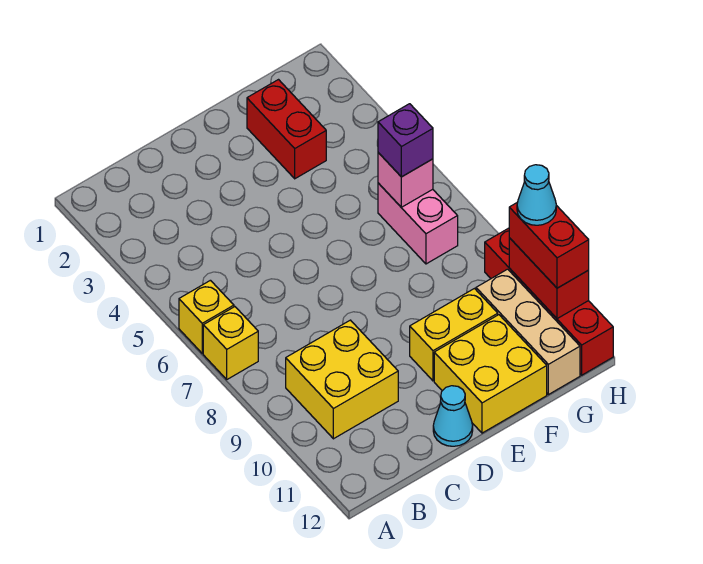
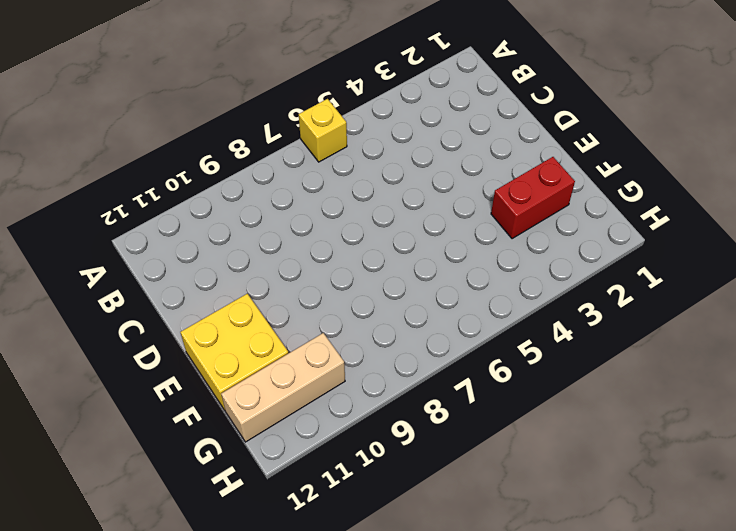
none -> yellow brick A7 level 1
none -> yellow brick B9:C10 level 1
none -> cyan cone D12 level 1

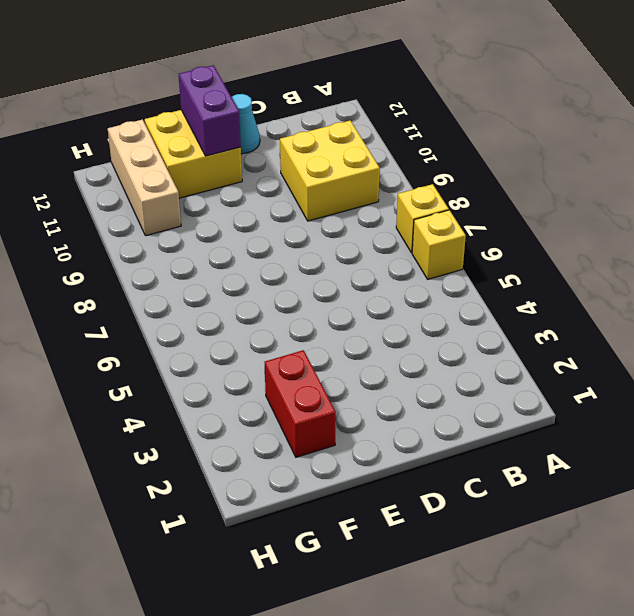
purple brick E11:E12 level 2 -> none
none -> yellow brick E10:F10 level 1
none -> pink brick G6:G7 level 1
none -> red brick H9:H12 level 1

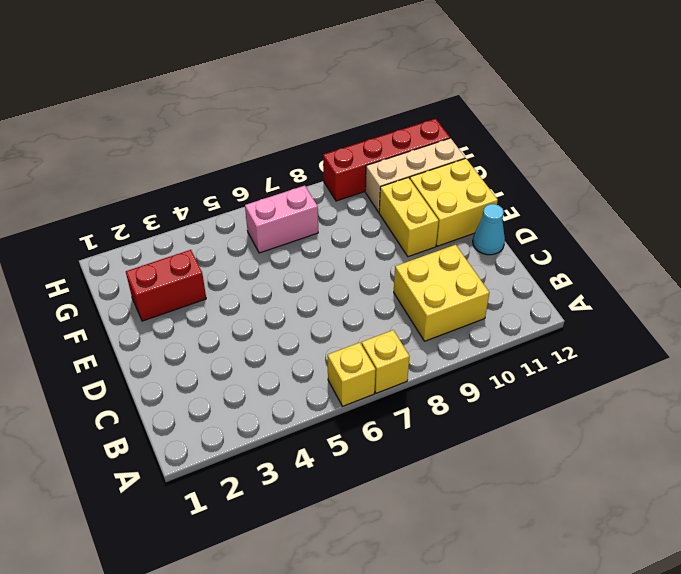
none -> pink brick G6 level 2
none -> red brick H10:H11 level 2
none -> purple brick G6 level 3

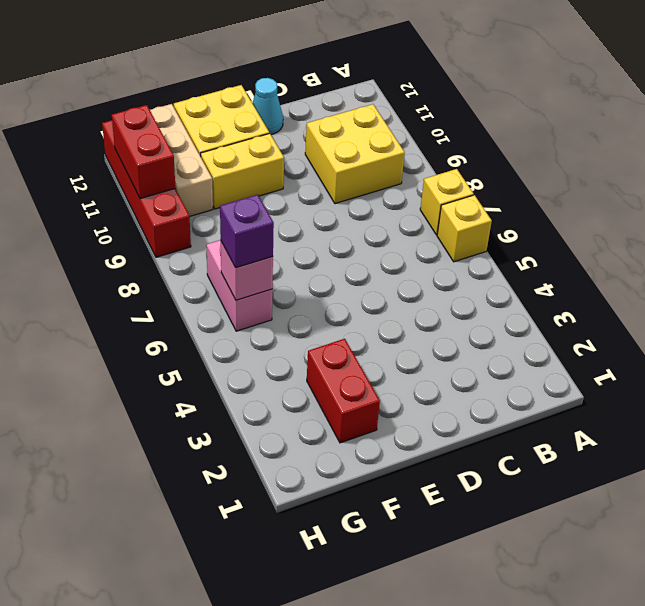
none -> red brick H10:H11 level 3
none -> cyan cone H10 level 4

